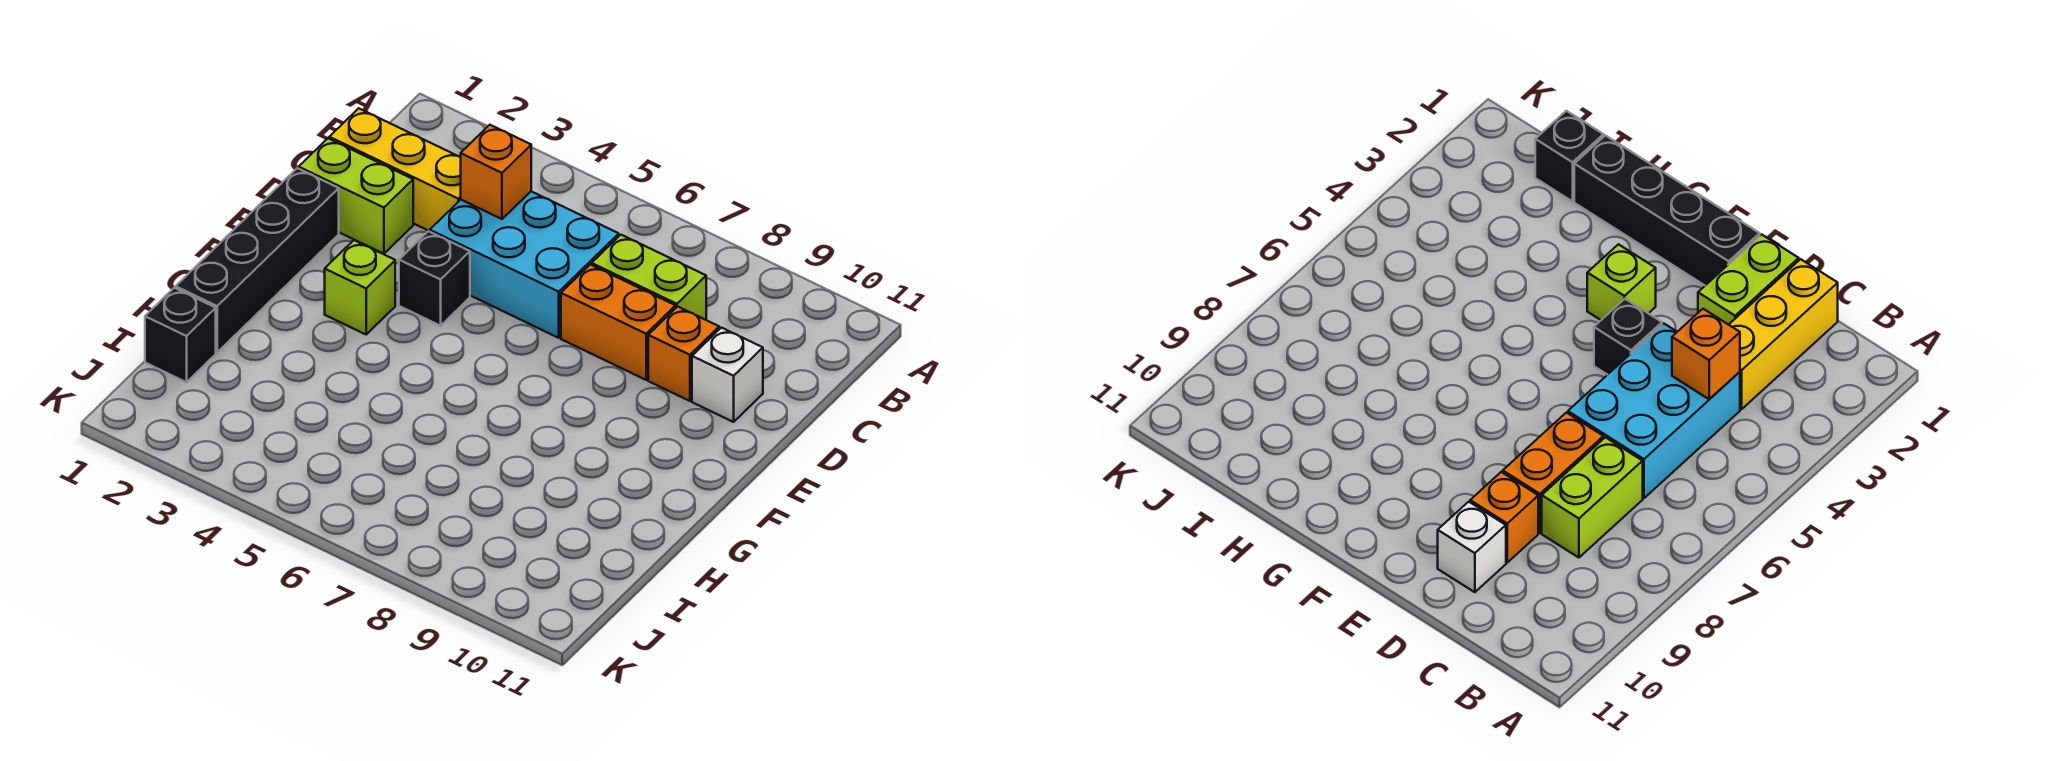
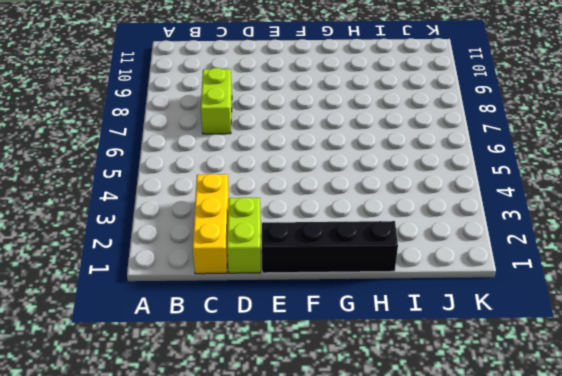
none -> cyan brick C4:D6 level 1
none -> orange brick D7:D8 level 1
none -> orange brick D9 level 1

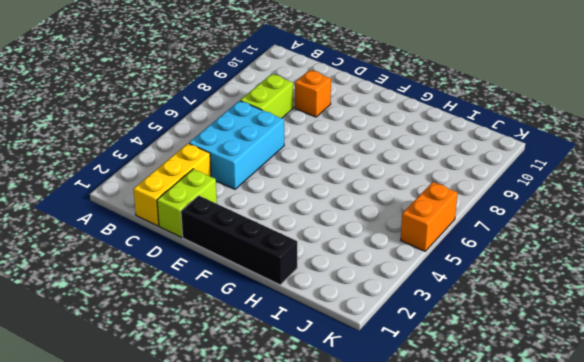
orange brick K5:K6 level 1 -> orange brick D7:D8 level 1
none -> white brick D10 level 1
none -> black brick E4 level 1
none -> lime brick F3 level 1

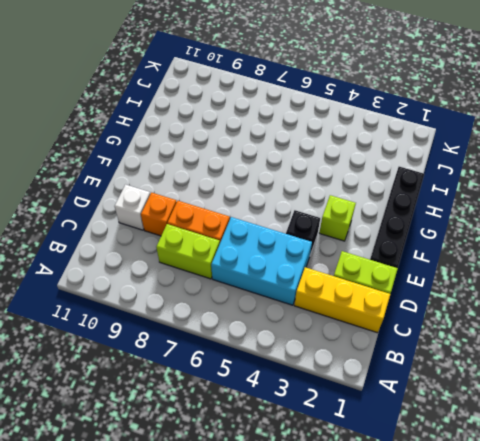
none -> black brick I1 level 1
none -> orange brick C4 level 2

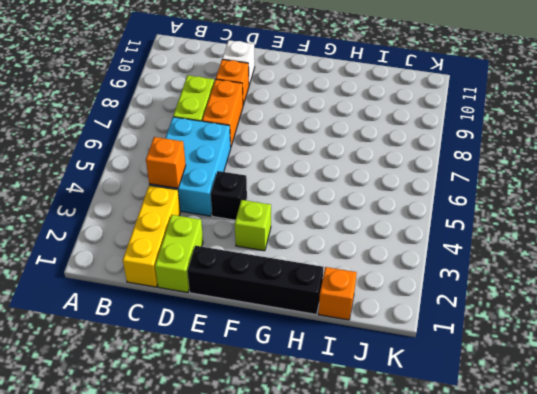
orange brick I1 level 1 -> black brick I1 level 1

